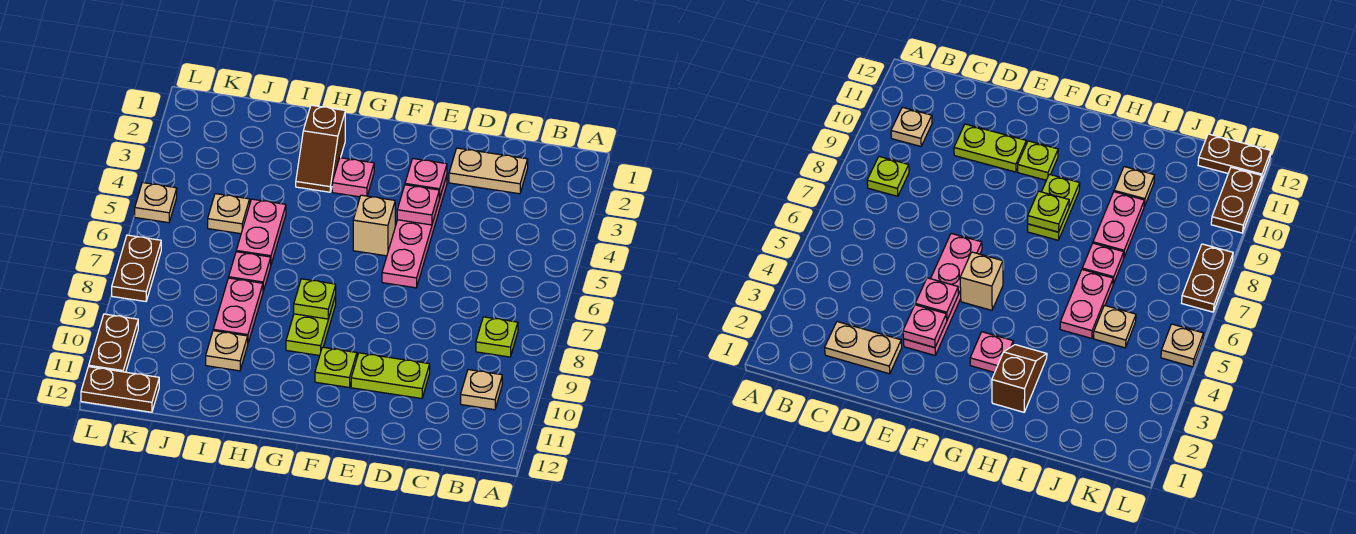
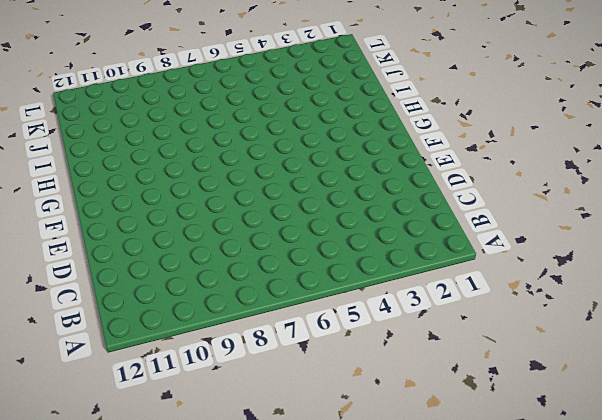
none -> lime plate B8 level 1
none -> tan plate B10 level 1
none -> tan plate C2:D2 level 1

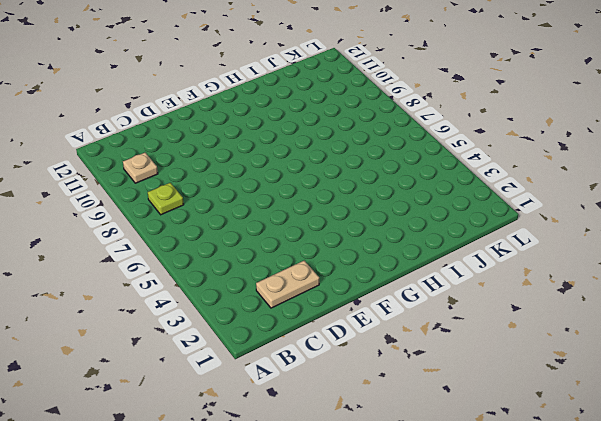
none -> lime plate D10:E10 level 1
none -> pink plate E3:E6 level 1
none -> tan brick F5 level 1

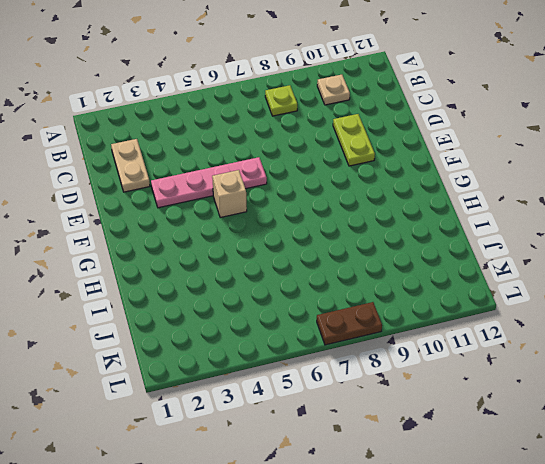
none -> lime plate F10 level 1
none -> pink plate G3 level 1
none -> lime plate G8:G9 level 1

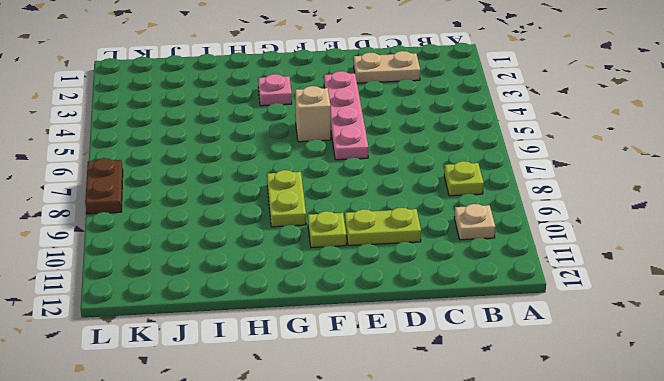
none -> brown slope H2:H3 level 1 top 2
none -> pink plate I5:I6 level 1
none -> pink plate I7 level 1

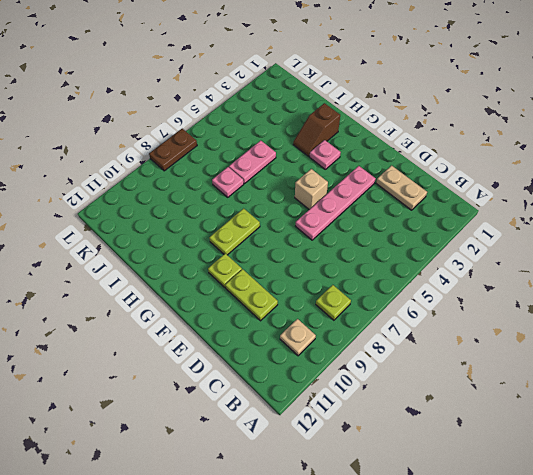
none -> pink plate I8:I9 level 1
none -> tan plate I10 level 1
none -> tan plate J5 level 1

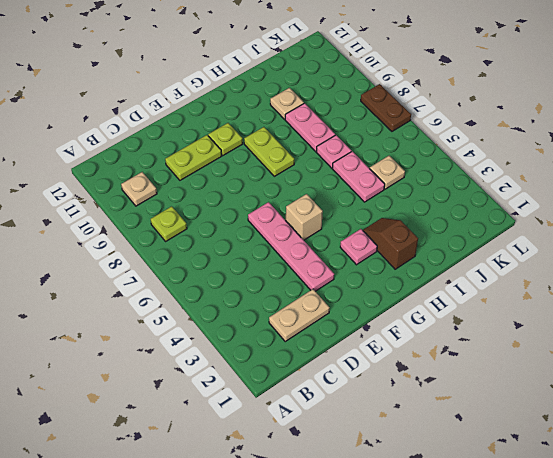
none -> brown plate K12:L12 level 1
none -> tan plate L5 level 1
none -> brown plate L10:L11 level 1

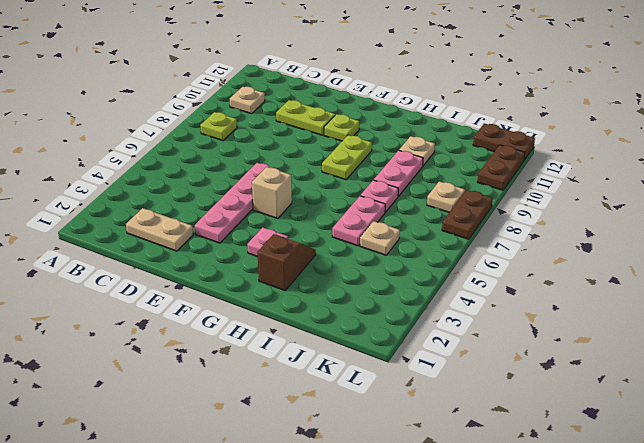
tan plate K8 level 1 -> tan plate L5 level 1
none -> pink plate E3 level 2
none -> pink plate E4 level 2
none -> lime plate G8 level 2

